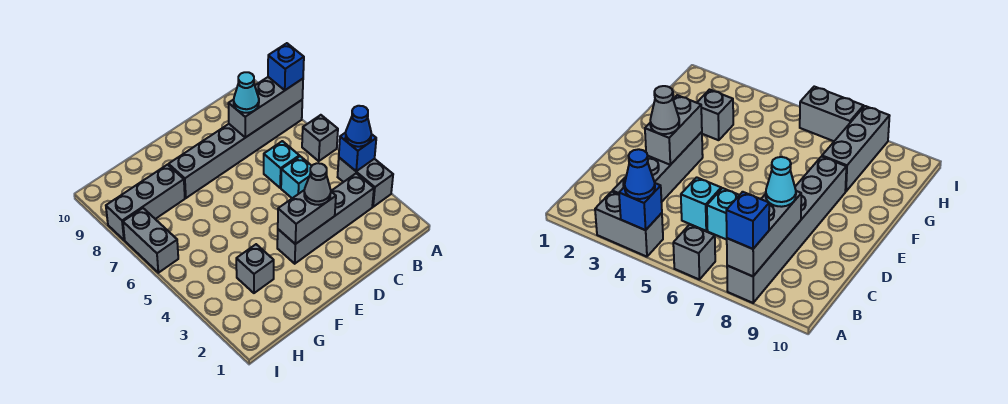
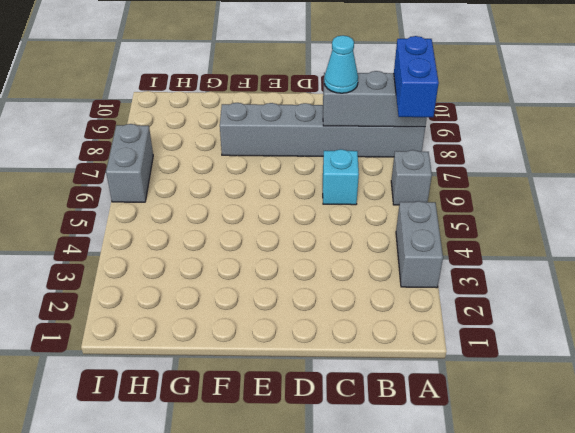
blue brick A7:A8 level 3 -> blue brick A8 level 3
none -> grey brick B3:E3 level 1
none -> cyan brick C5 level 1
none -> grey brick G3 level 1

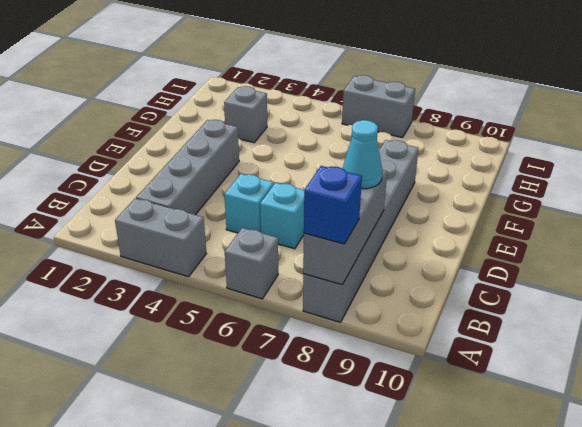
none -> grey brick G8:I8 level 1
none -> blue brick A4 level 2
none -> grey brick D3:E3 level 2

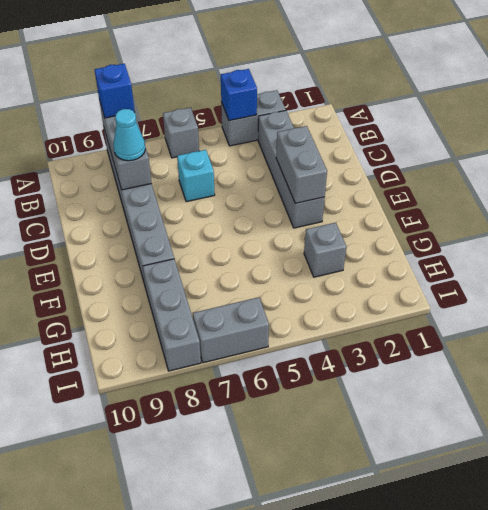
none -> cyan brick C5 level 1
none -> blue cone A4 level 3
none -> grey cone D3 level 3

